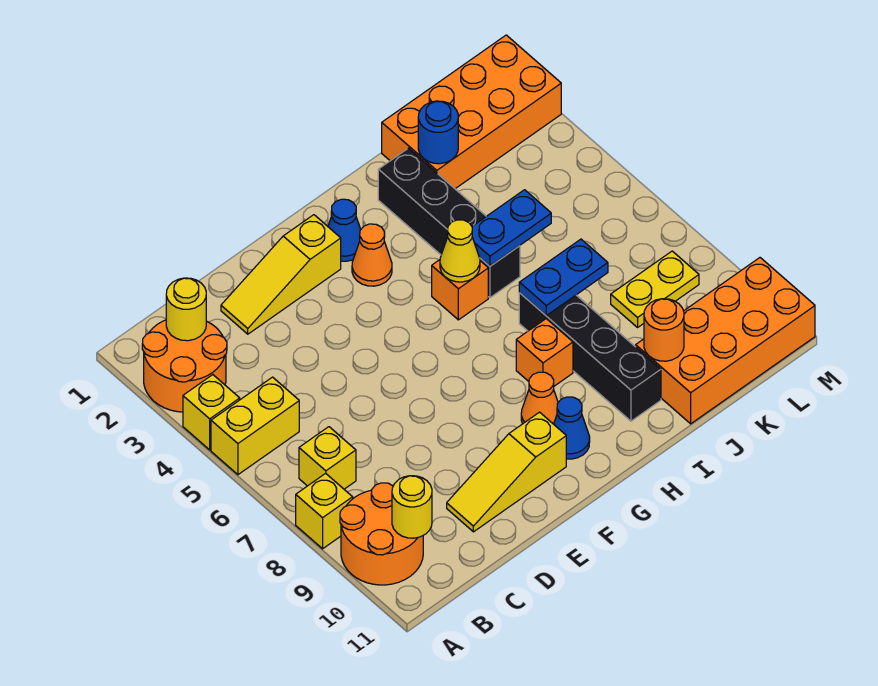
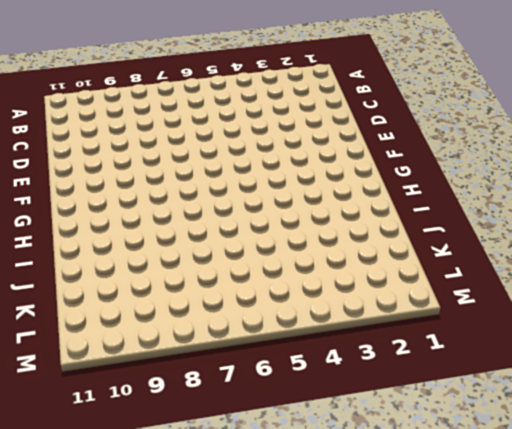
none -> orange round brick A2:B3 level 1
none -> yellow brick A4 level 1
none -> yellow brick A5:B5 level 1

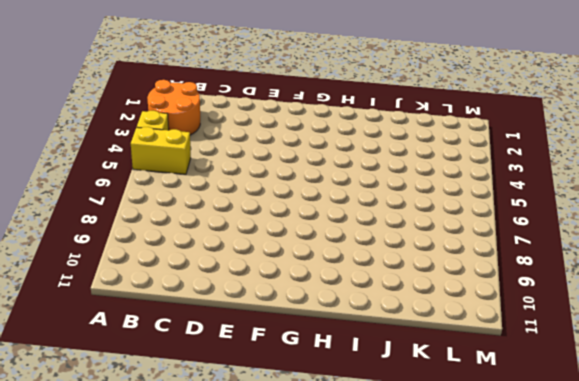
none -> yellow brick A8 level 1
none -> orange round brick A9:B10 level 1
none -> yellow brick B7 level 1

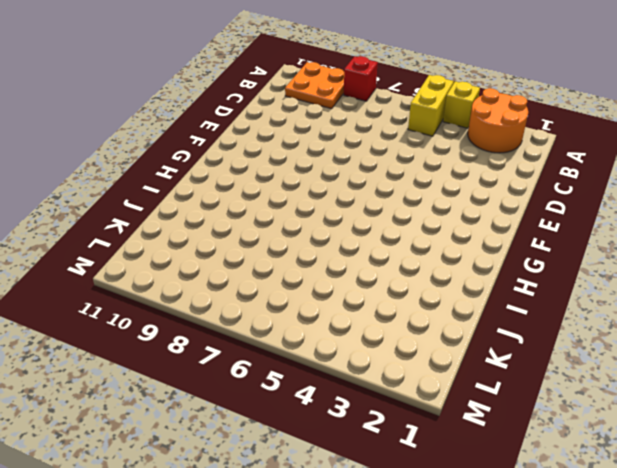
red brick A8 level 1 -> yellow brick A8 level 1
orange plate A9:B10 level 1 -> orange round brick A9:B10 level 1
none -> yellow brick B7 level 1
none -> yellow slope D2:F2 level 1 top F
none -> yellow slope D10:F10 level 1 top F

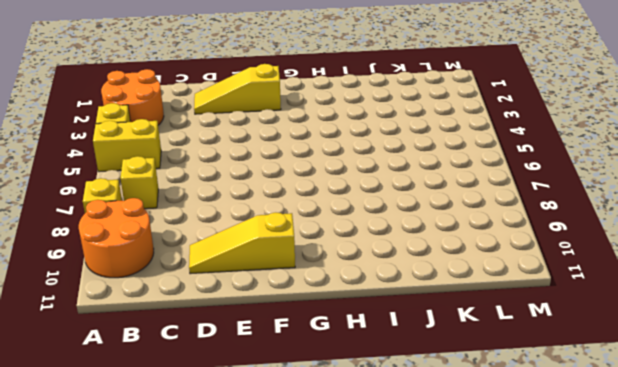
none -> blue cone G2 level 1
none -> orange cone G3 level 1
none -> orange cone G9 level 1

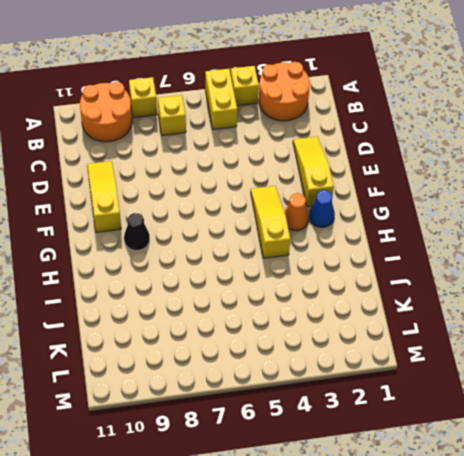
yellow slope F4:H4 level 1 top H -> none
black cone G9 level 1 -> orange cone G9 level 1
none -> blue cone G10 level 1
none -> orange brick H5 level 1
none -> orange brick H8 level 1

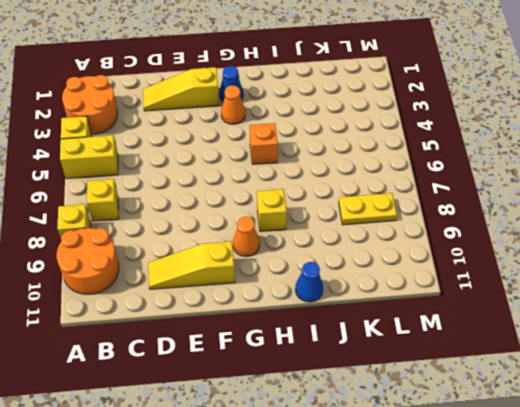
yellow brick H8 level 1 -> orange brick H8 level 1
blue cone I11 level 1 -> blue cone G10 level 1
none -> black brick I2:I5 level 1
none -> black brick I7:I10 level 1
none -> orange brick J1:M2 level 1

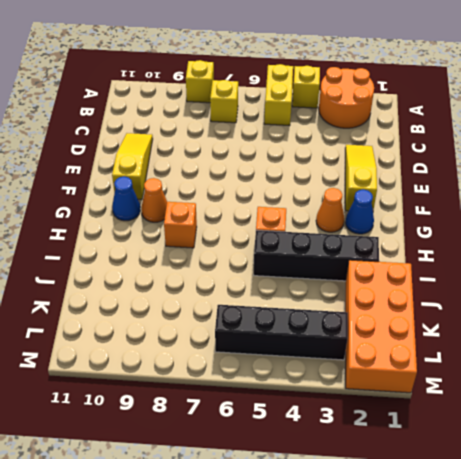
black brick L3:L6 level 1 -> black brick I7:I10 level 1
none -> orange round brick A9:B10 level 1
none -> orange brick J10:M11 level 1
none -> yellow plate K8:L8 level 1

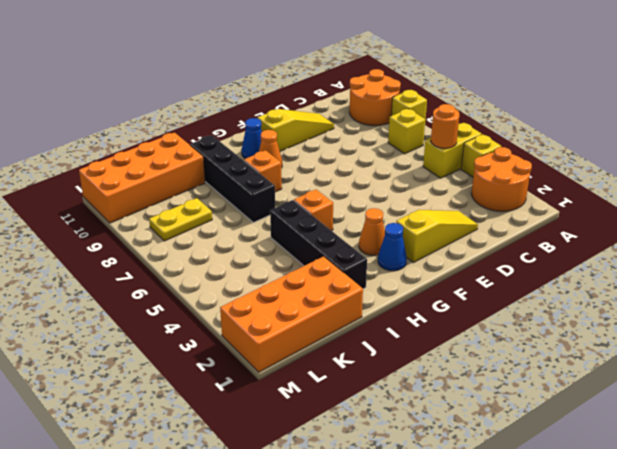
orange round brick B5 level 2 -> orange round brick J10 level 2
none -> yellow round brick B2 level 2
none -> yellow round brick B10 level 2
none -> yellow cone H5 level 2

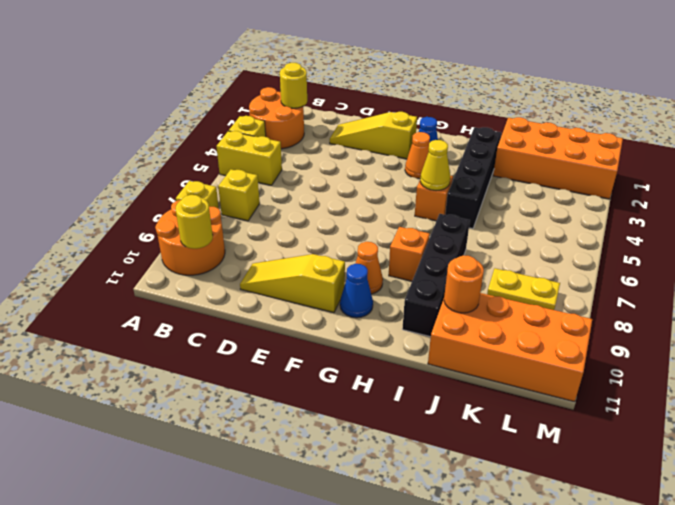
none -> blue plate I5:J5 level 2
none -> blue plate I7:J7 level 2
none -> blue round brick J2 level 2

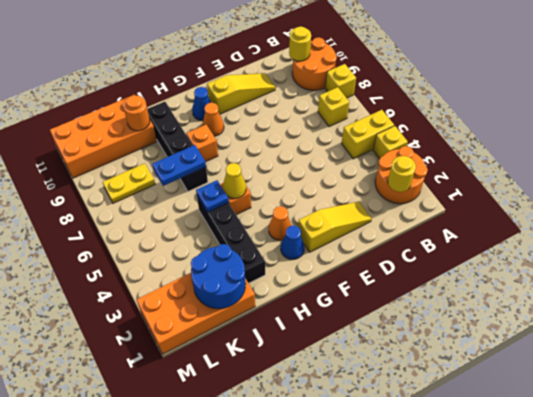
blue plate I5 level 2 -> blue plate I5:J5 level 2
blue round brick J1:K2 level 2 -> blue round brick J2 level 2

